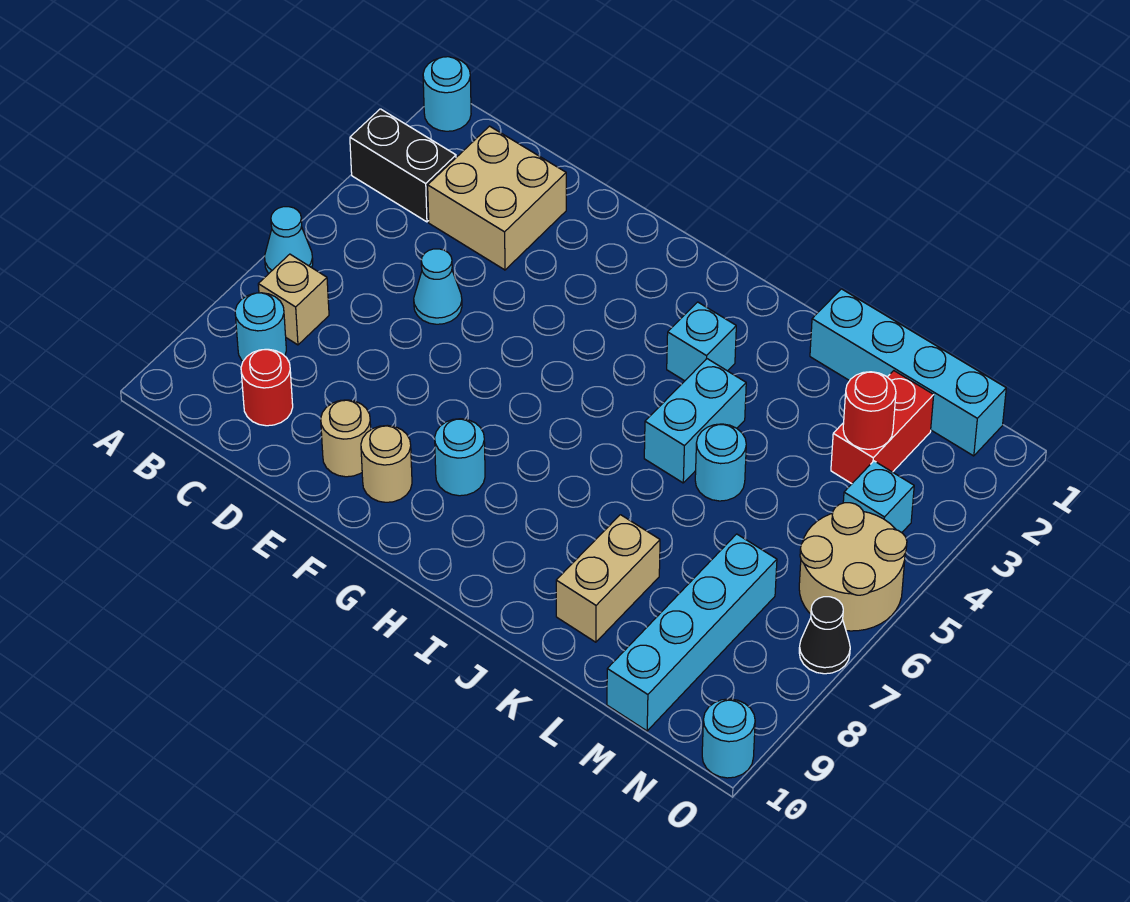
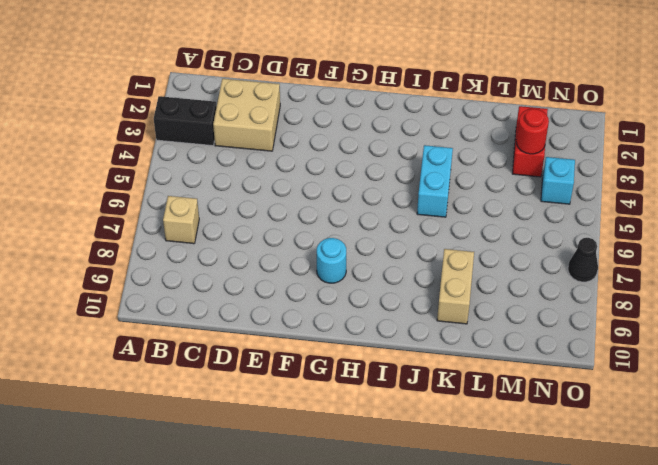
none -> cyan round brick A1 level 1
none -> cyan cone A6 level 1
none -> cyan round brick B8 level 1

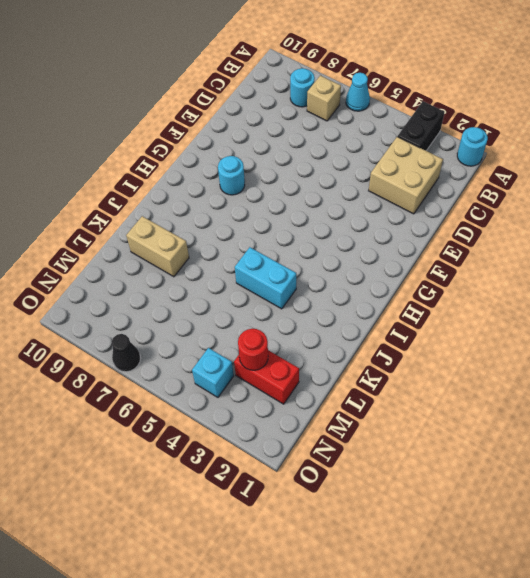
none -> red round brick C9 level 1
none -> cyan cone D5 level 1
none -> tan round brick E9 level 1

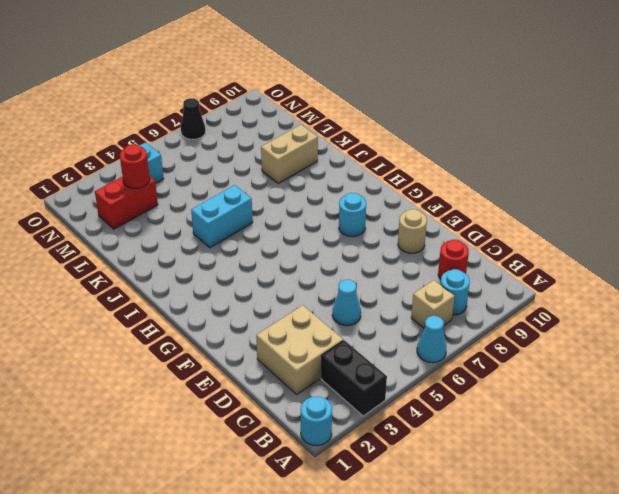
none -> tan round brick F9 level 1
none -> cyan brick I3 level 1
none -> cyan brick K1:N1 level 1

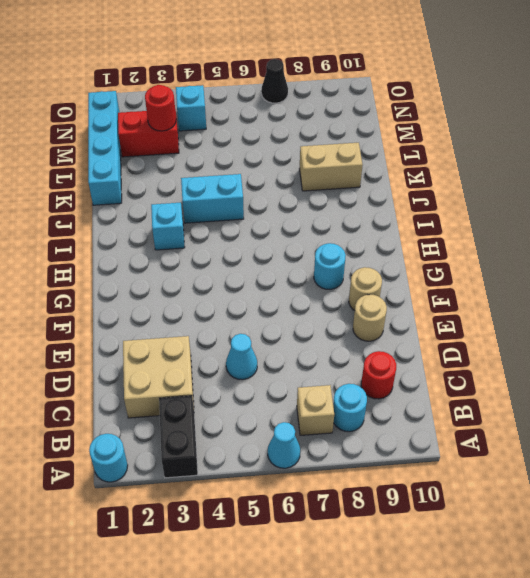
none -> cyan round brick K5 level 1
none -> cyan brick M7:M10 level 1
none -> tan round brick N5:O6 level 1

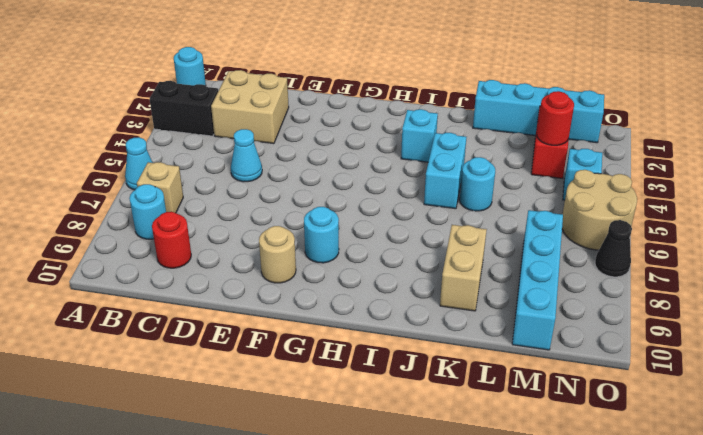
none -> tan round brick E9 level 1
none -> cyan round brick O10 level 1

